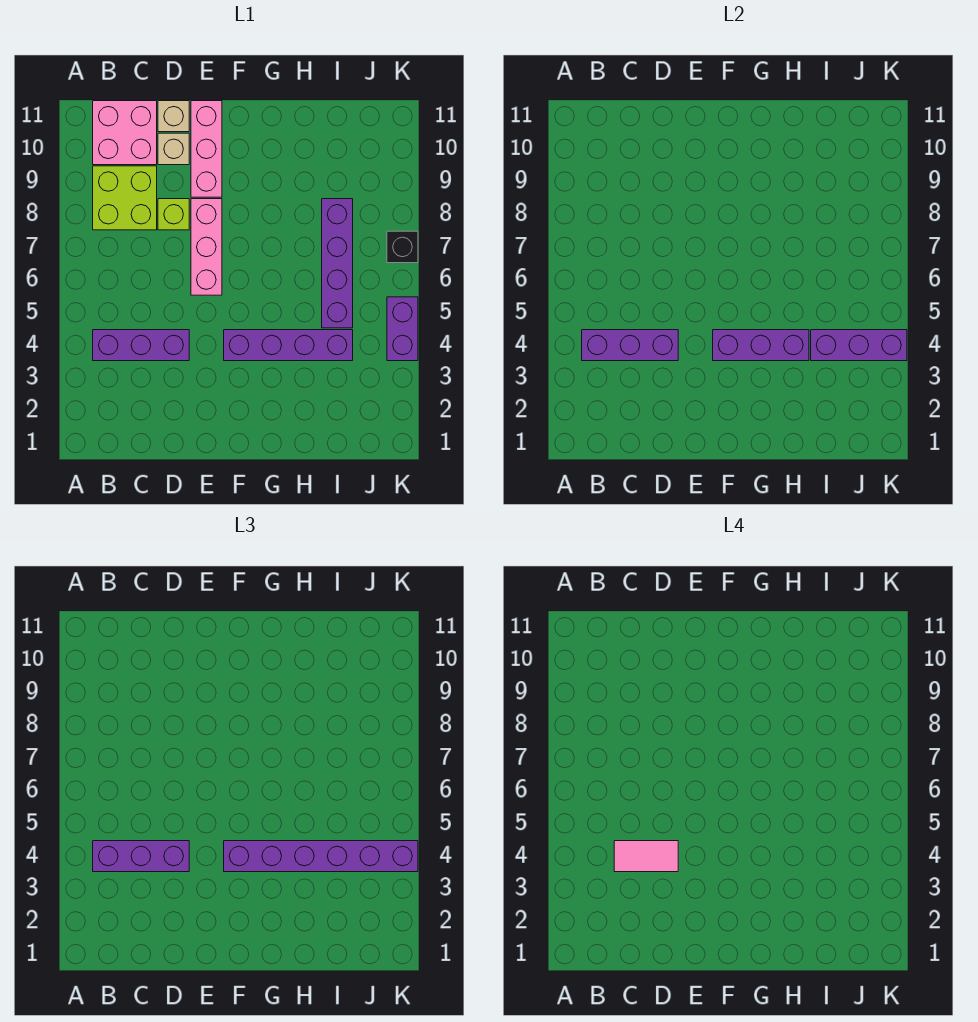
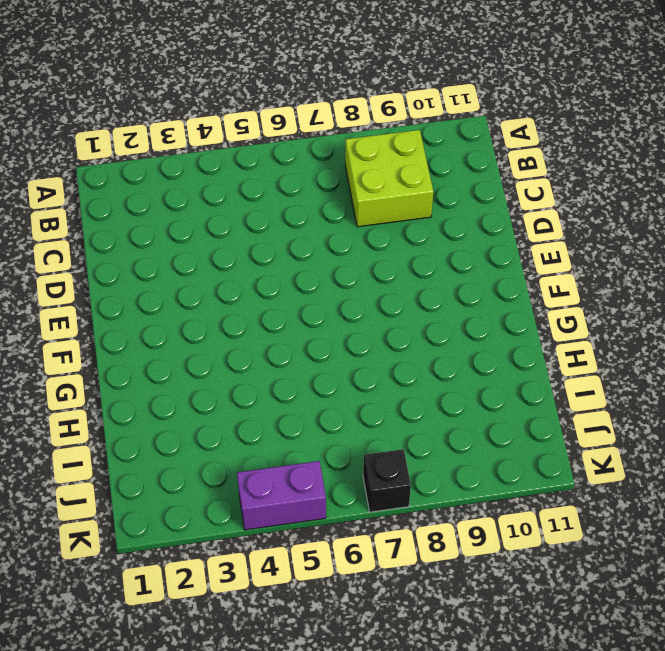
none -> purple brick B4:D4 level 1
none -> pink brick B10:C11 level 1
none -> lime brick D8 level 1

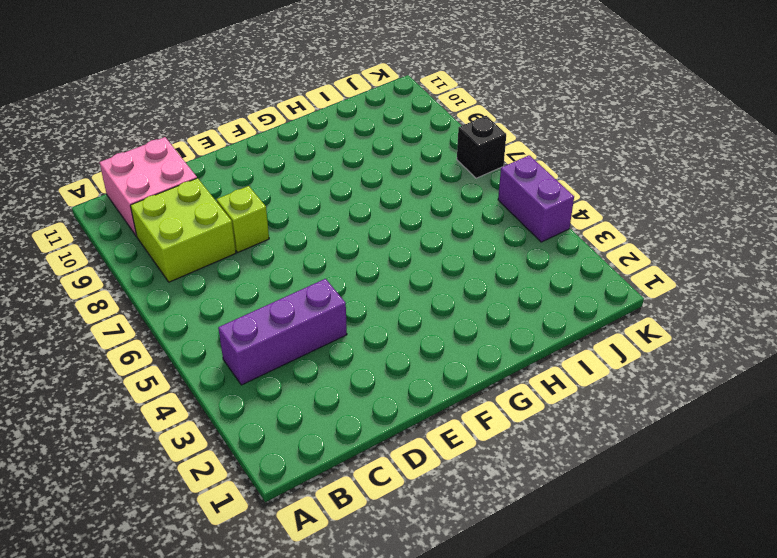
none -> tan brick D10 level 1
none -> tan brick D11 level 1
none -> pink brick E6:E8 level 1

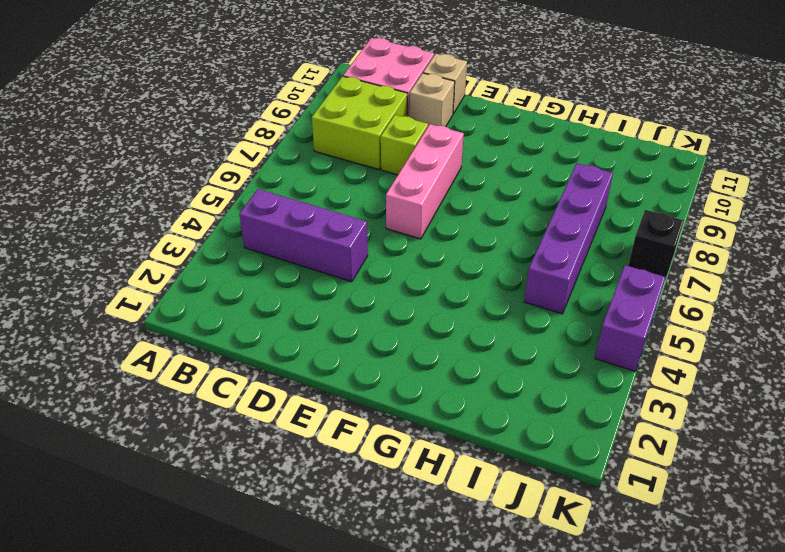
none -> pink brick E9:E11 level 1
none -> purple brick F4:I4 level 1
none -> purple brick B4:D4 level 2

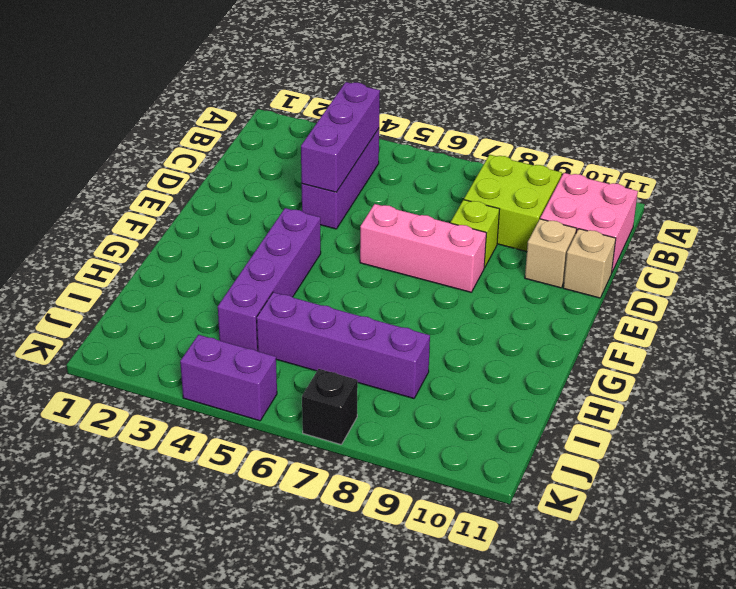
none -> pink brick E9:E11 level 1
none -> purple brick F4:H4 level 2
none -> purple brick I4:K4 level 2

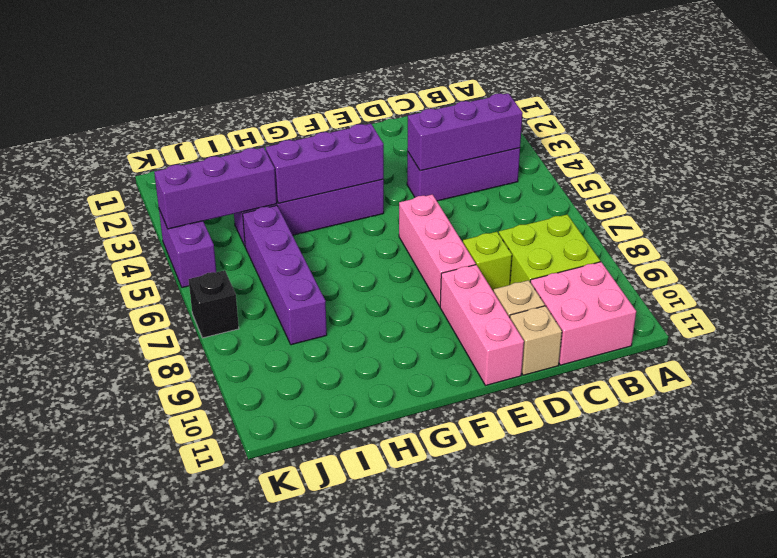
none -> purple brick B4:D4 level 3
none -> purple brick F4:K4 level 3
none -> pink tile C4:D4 level 4

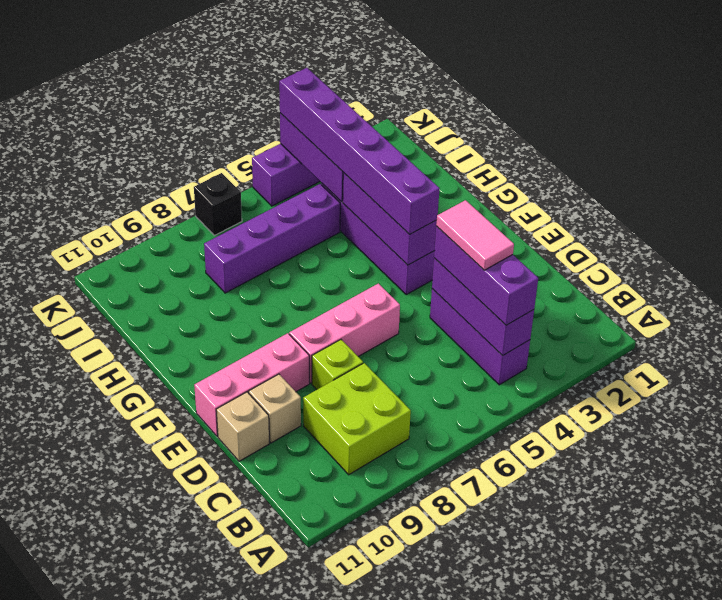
none -> pink brick B10:C11 level 1

